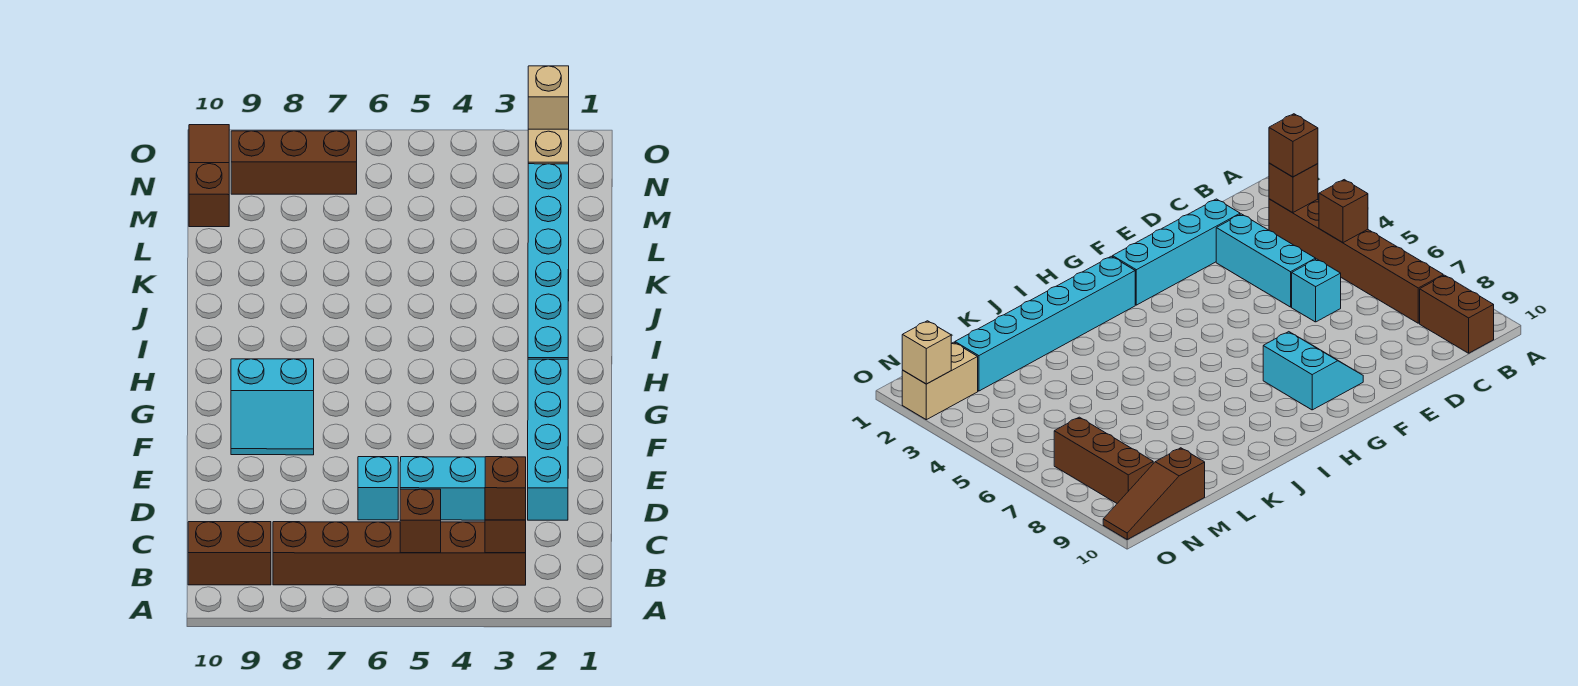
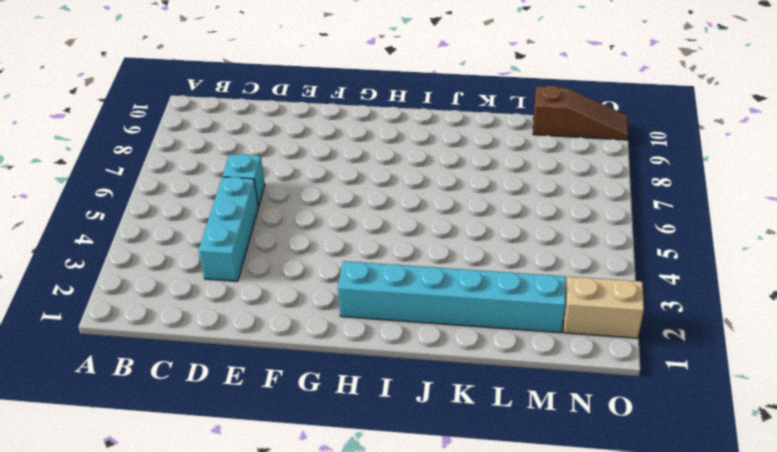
none -> brown brick B3:B8 level 1
none -> brown brick B9:B10 level 1
none -> cyan brick D2:G2 level 1

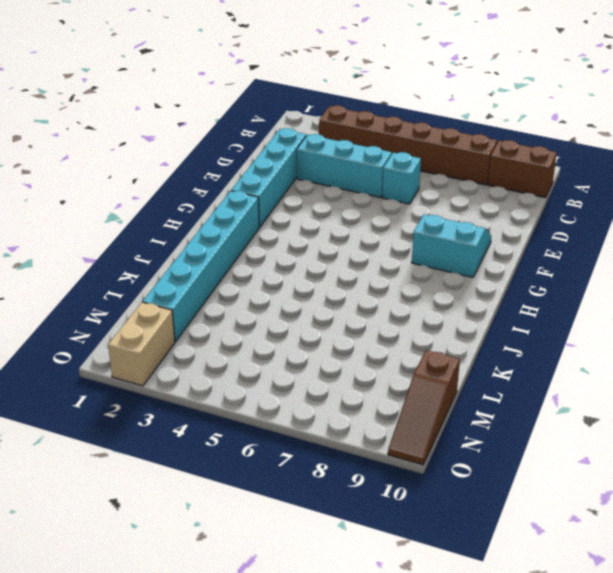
none -> brown brick N7:N9 level 1
none -> brown brick B3 level 2
none -> brown brick B5 level 2

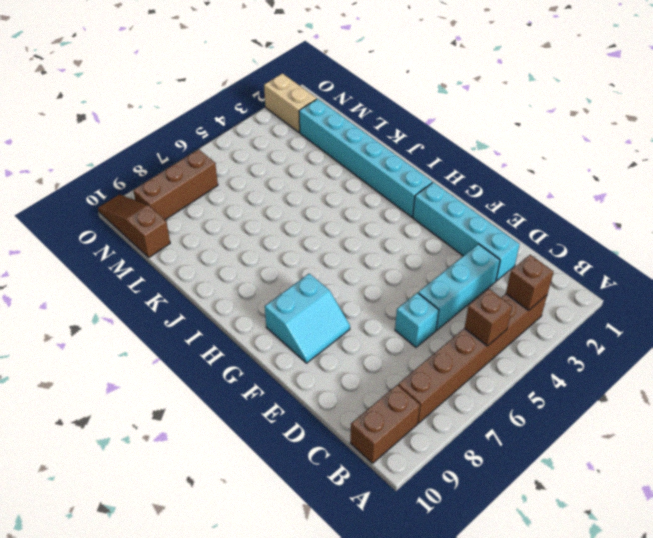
none -> tan brick O2 level 2
none -> brown brick B3 level 3

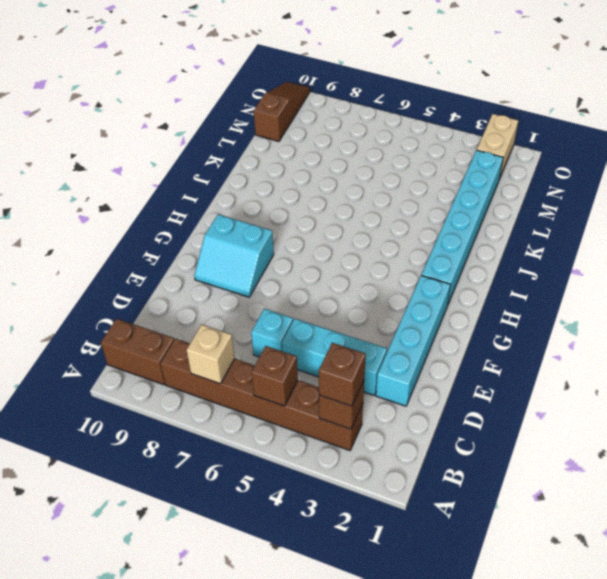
tan brick B7 level 2 -> tan brick O2 level 2
none -> brown brick N7:N9 level 1

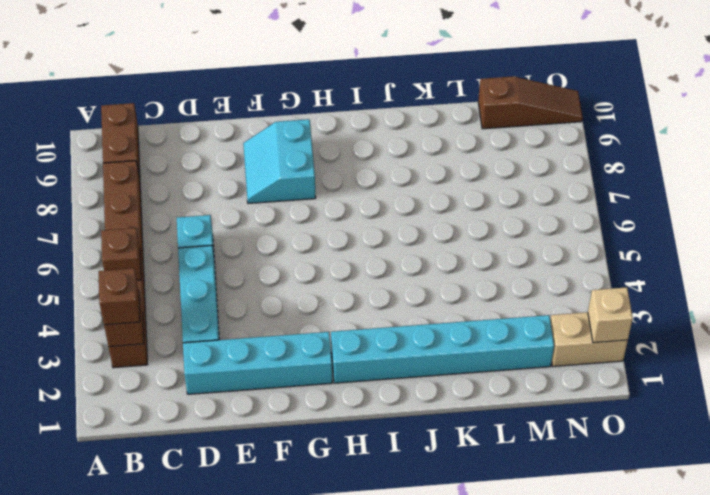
none -> brown brick N7:N9 level 1

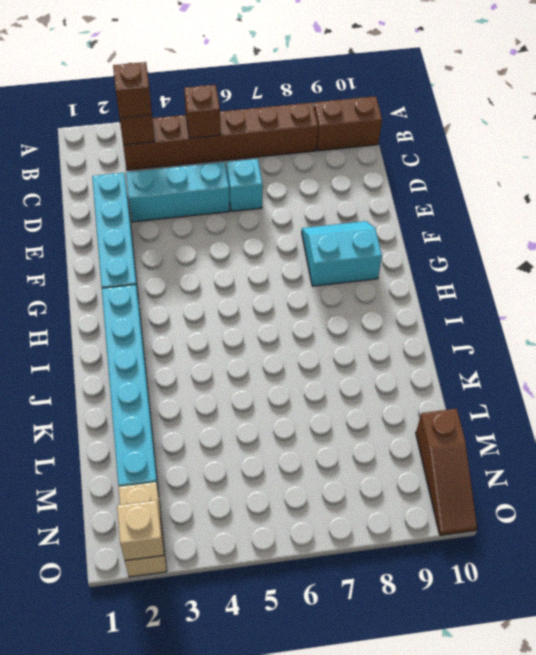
none -> brown brick N7:N9 level 1

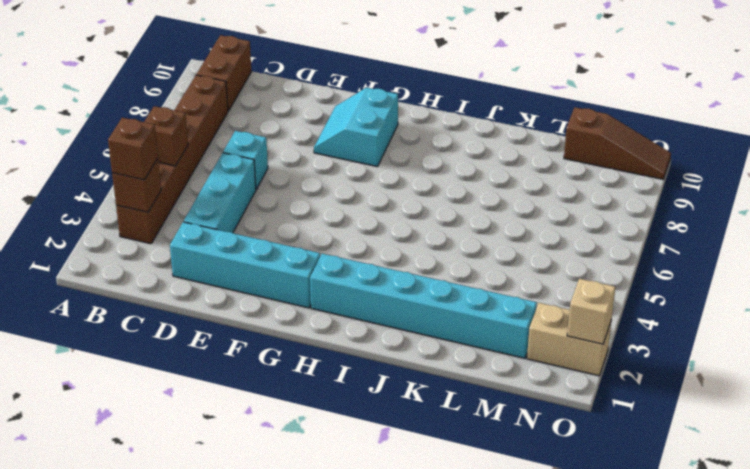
none -> brown brick N7:N9 level 1

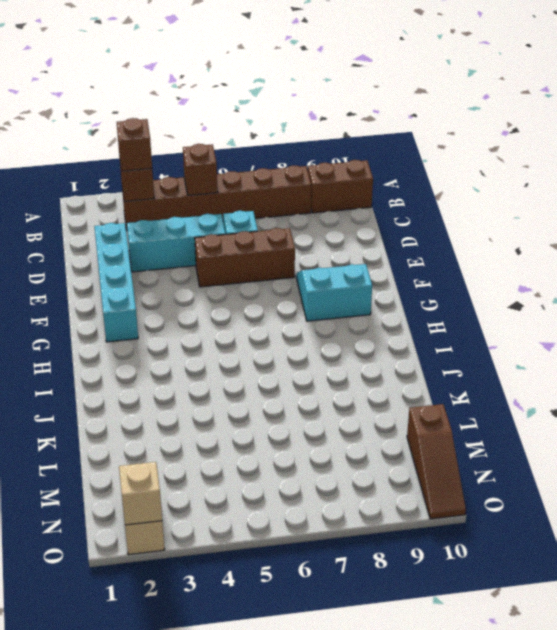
brown brick E5:E7 level 1 -> brown brick N7:N9 level 1
none -> cyan brick H2:M2 level 1

